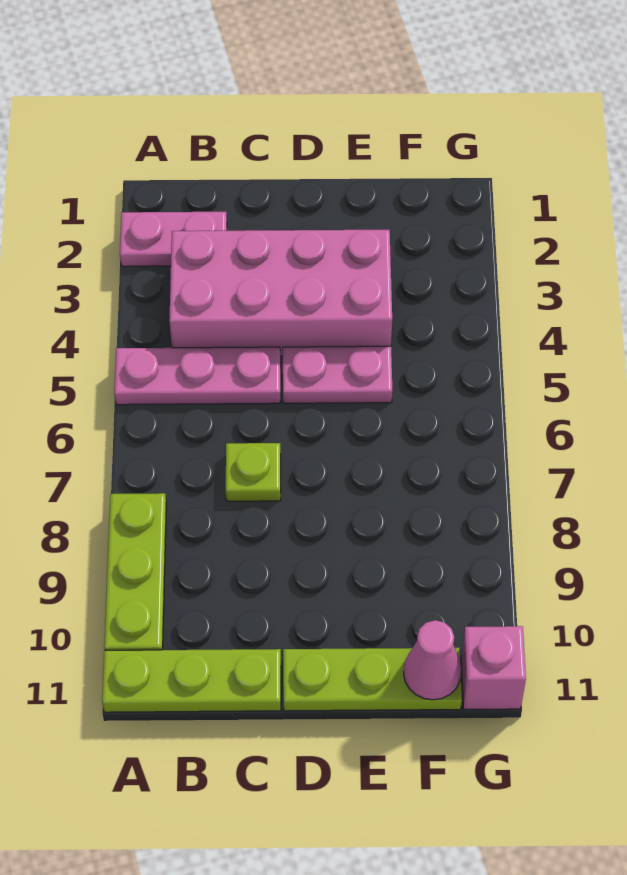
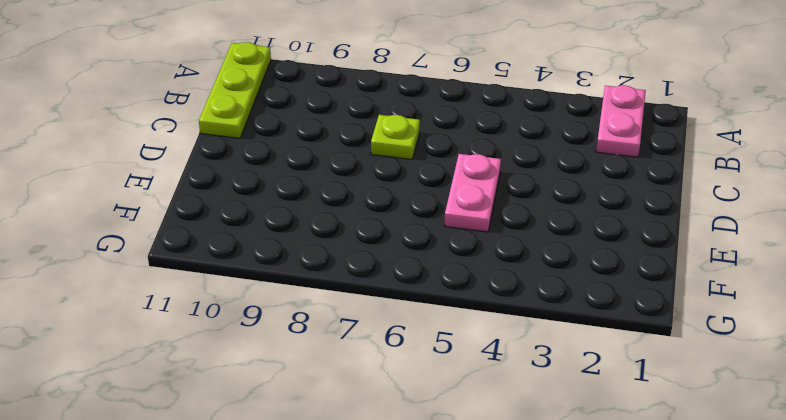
none -> pink plate A5:C5 level 1
none -> lime plate A8:A10 level 1

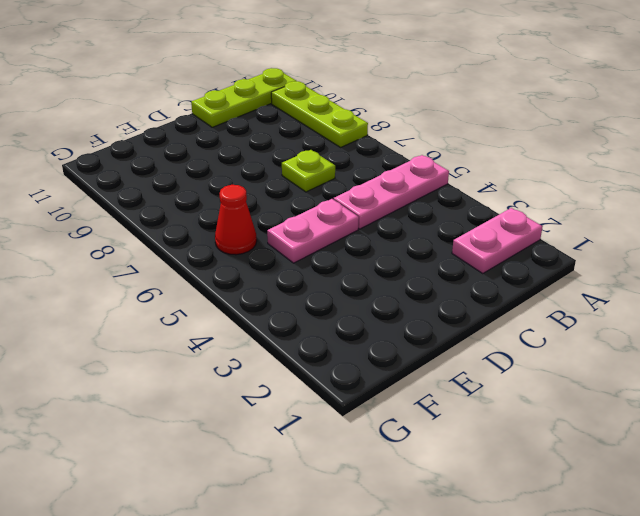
red cone F6 level 1 -> none
none -> pink brick B3:E4 level 1
none -> lime plate D11:F11 level 1

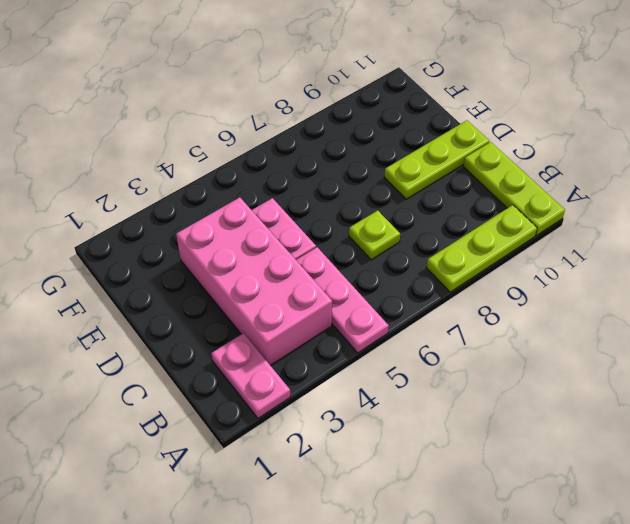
lime plate D9:D11 level 1 -> lime plate D11:F11 level 1
none -> pink brick G11 level 1
none -> pink cone F11 level 2

